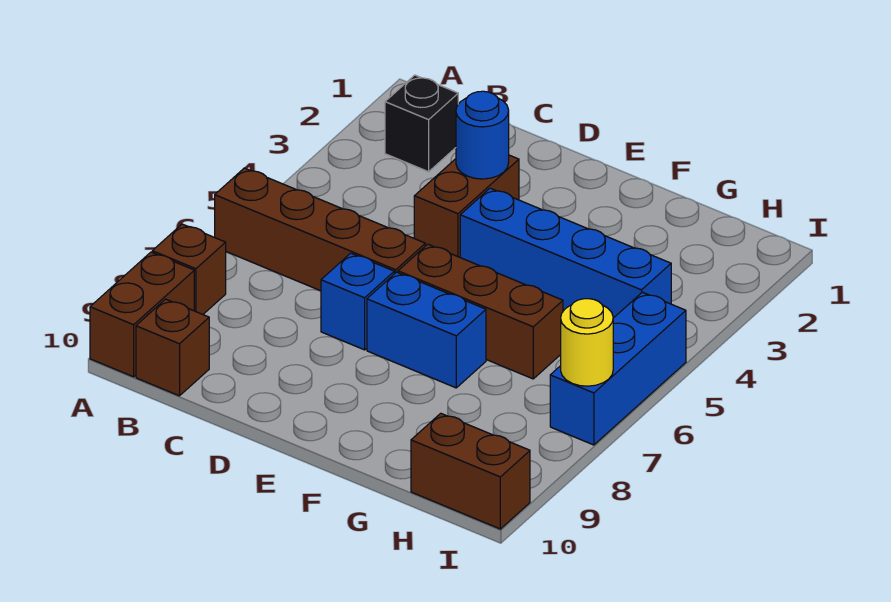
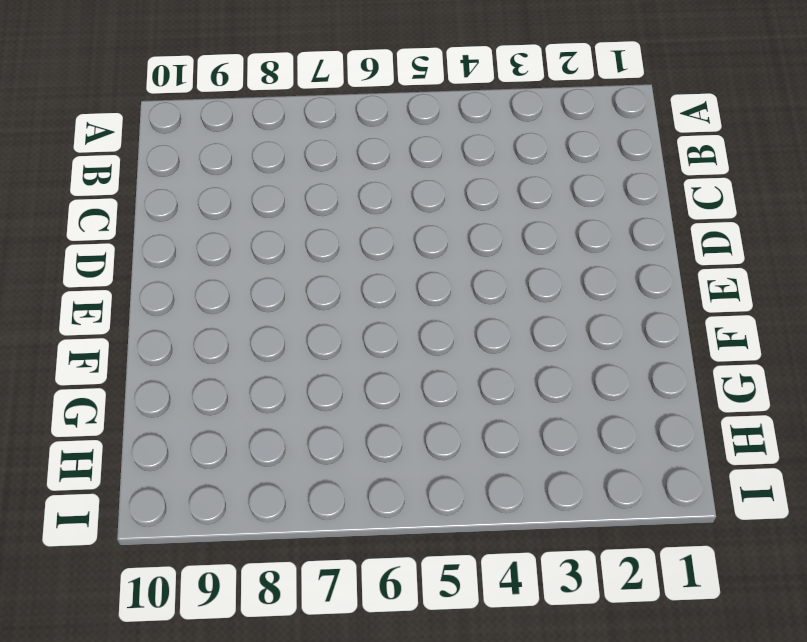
none -> brown brick A6:D6 level 1
none -> brown brick A8 level 1
none -> brown brick A9:A10 level 1

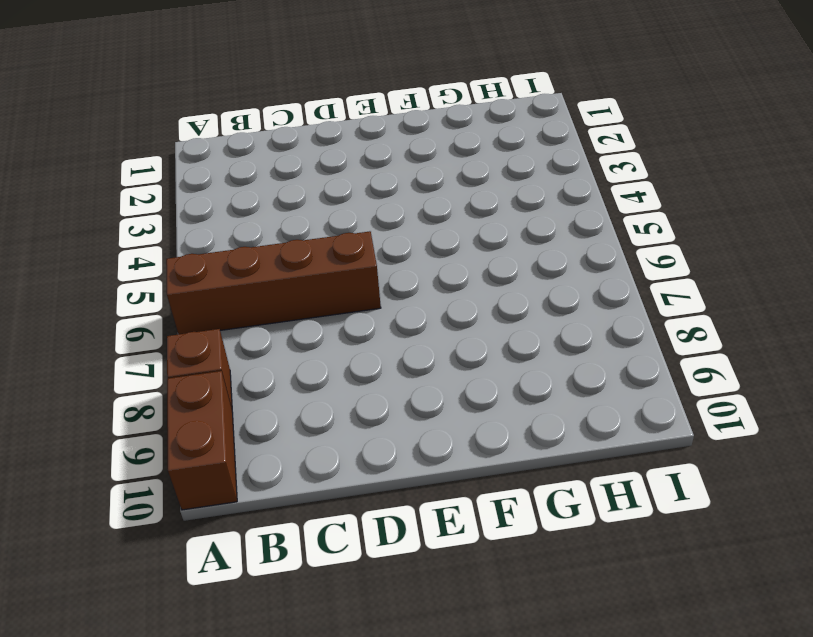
none -> black brick B2 level 1
none -> brown brick B10 level 1
none -> brown brick D3:D4 level 1

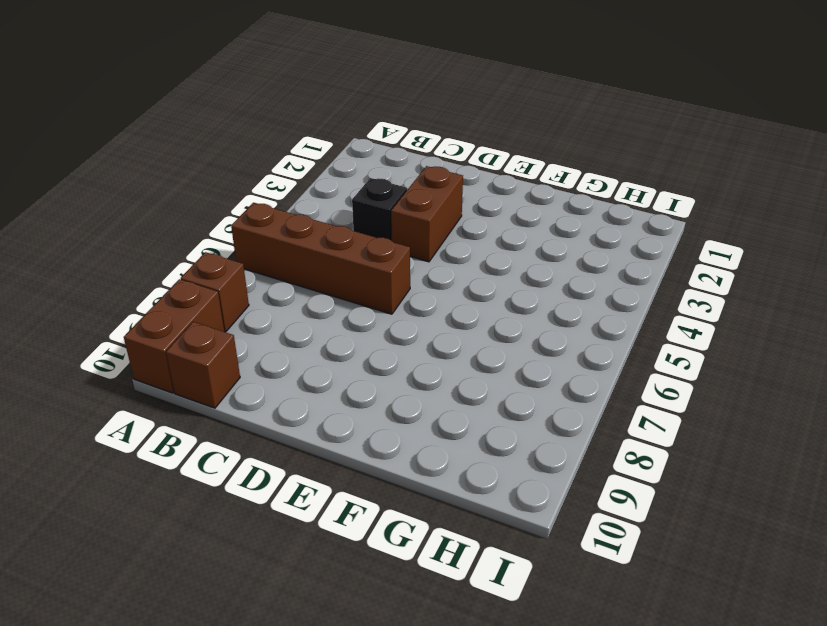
black brick C4 level 1 -> black brick B2 level 1
none -> blue brick D7 level 1
none -> blue brick E4:H4 level 1
none -> brown brick E6:G6 level 1

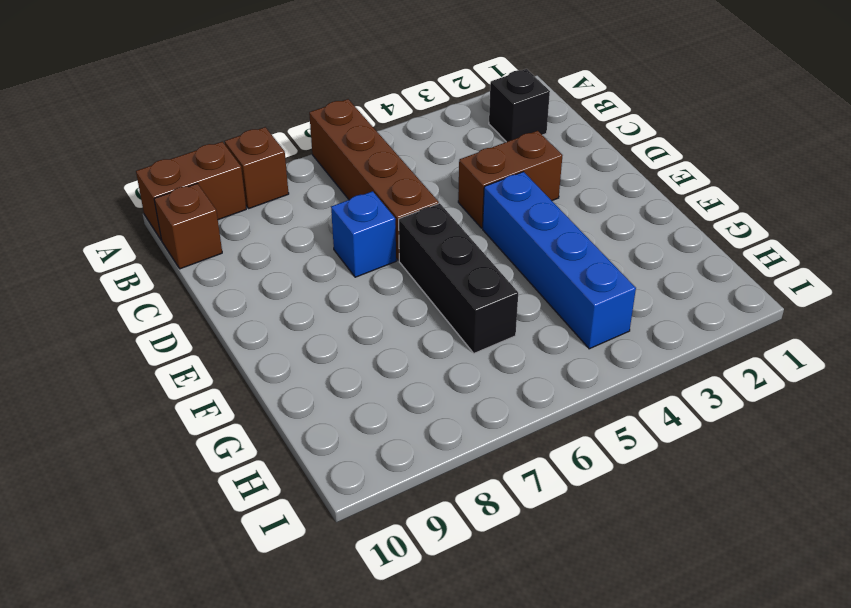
black brick E6:G6 level 1 -> brown brick E6:G6 level 1
none -> blue brick E7:F7 level 1
none -> brown brick H10:I10 level 1
none -> blue brick I5:I7 level 1

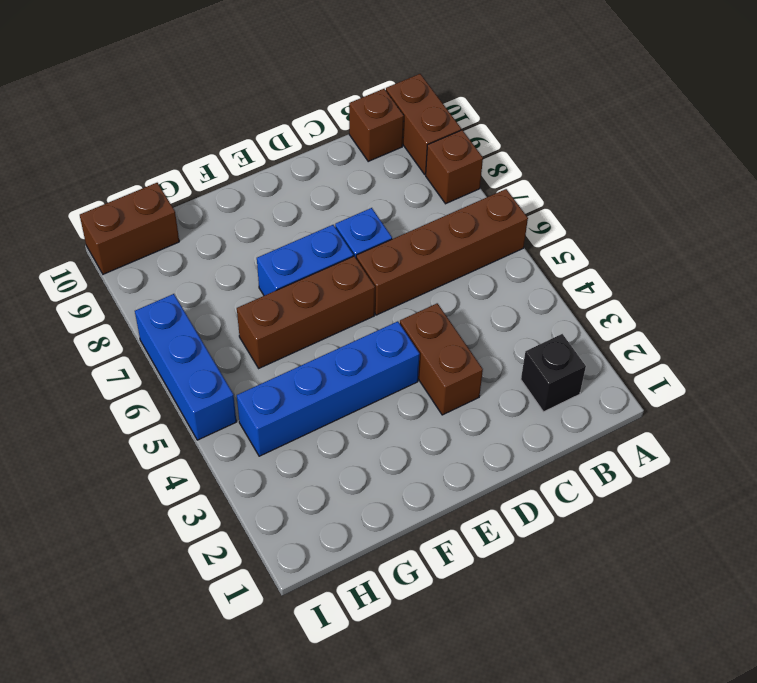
none -> blue round brick D3 level 2
none -> yellow round brick I7 level 2

